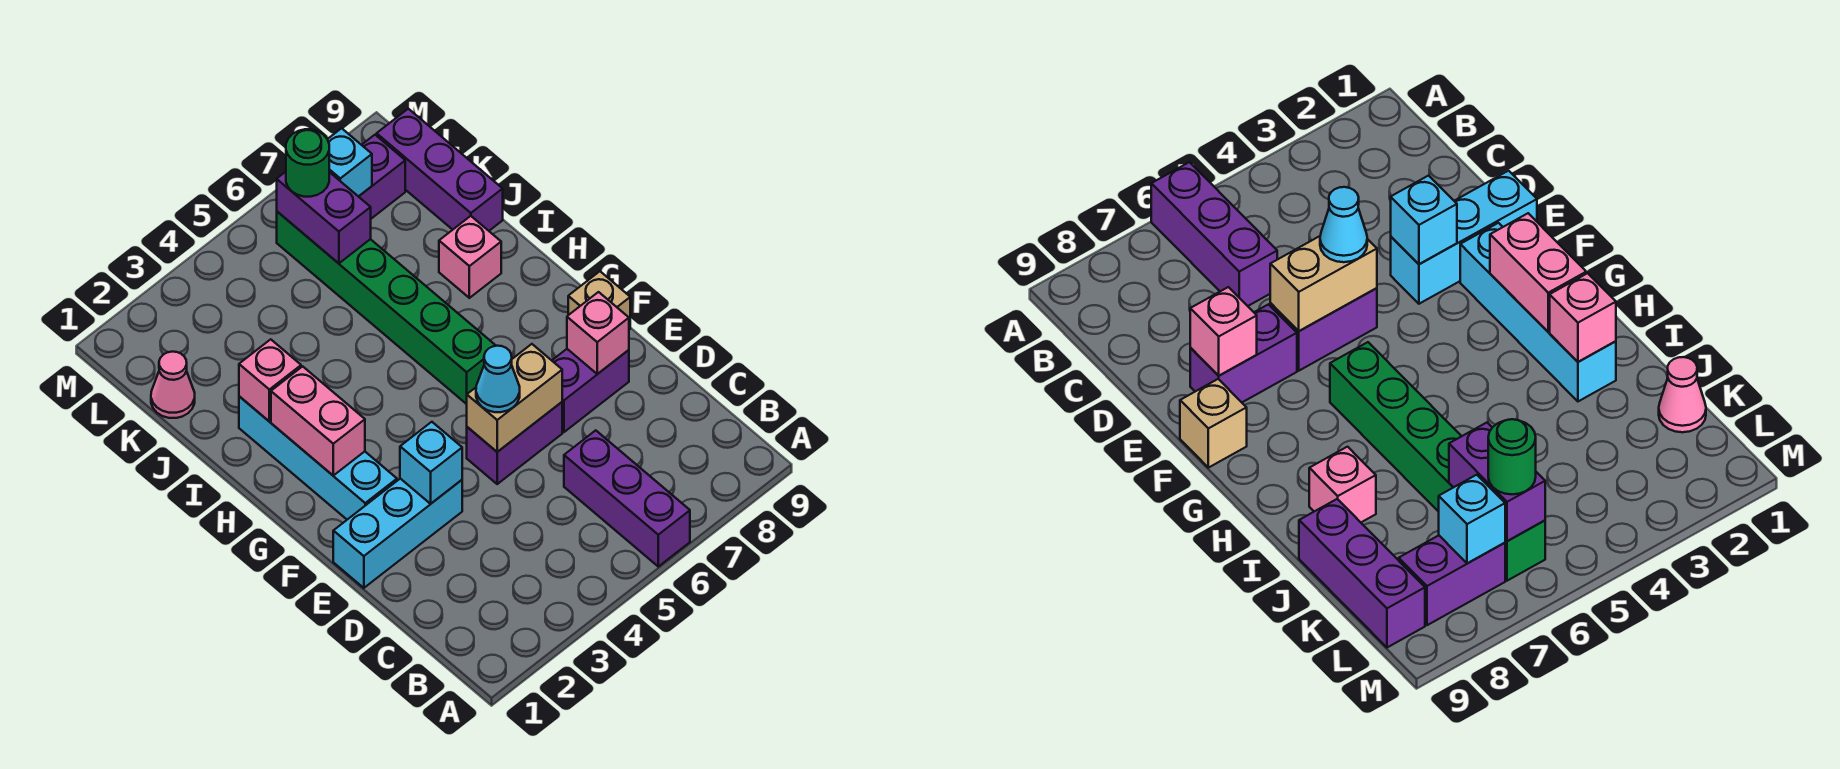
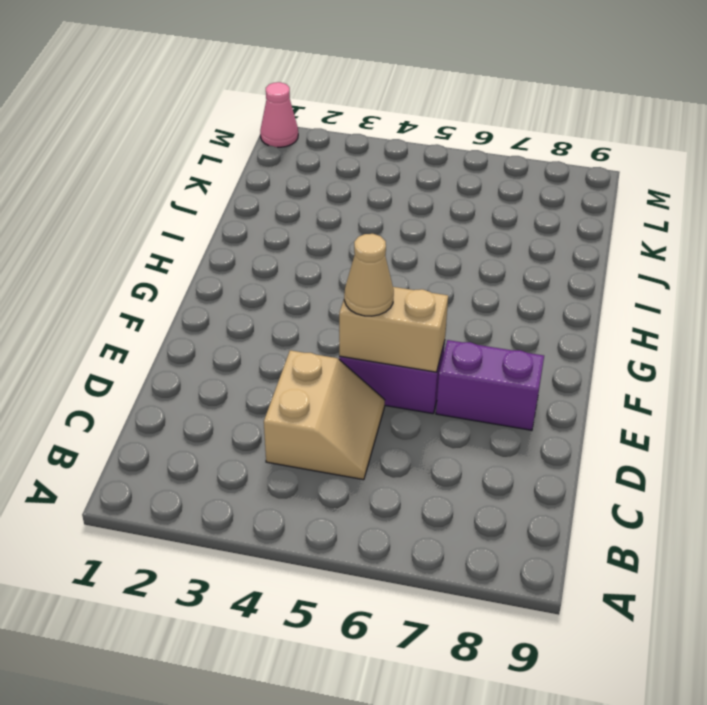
tan slope C4:D5 level 1 top 4 -> none
tan cone E5 level 3 -> cyan cone E5 level 3
pink cone M1 level 1 -> pink cone K1 level 1
none -> purple brick A6:C6 level 1
none -> cyan brick E1:E3 level 1
none -> cyan brick F2:I2 level 1

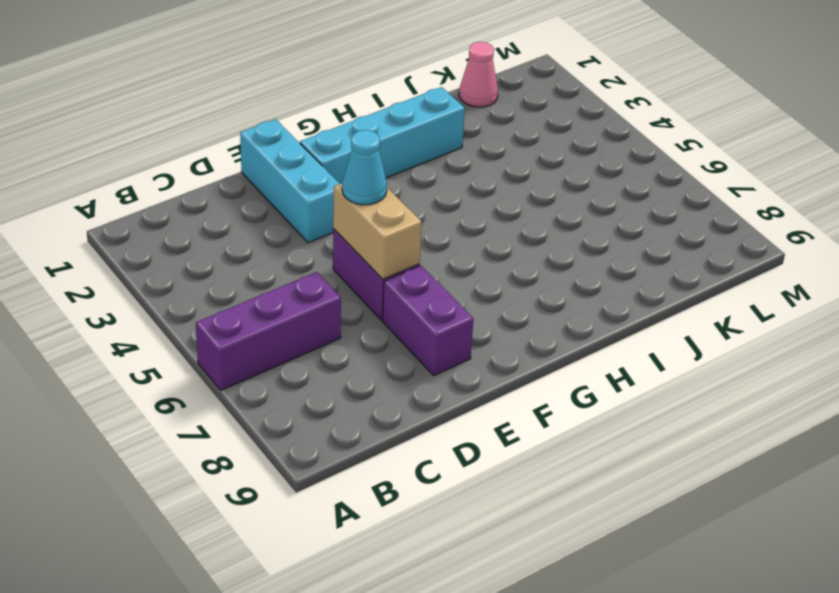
none -> tan brick F9 level 1
none -> green brick G6:L6 level 1
none -> pink brick I8 level 1

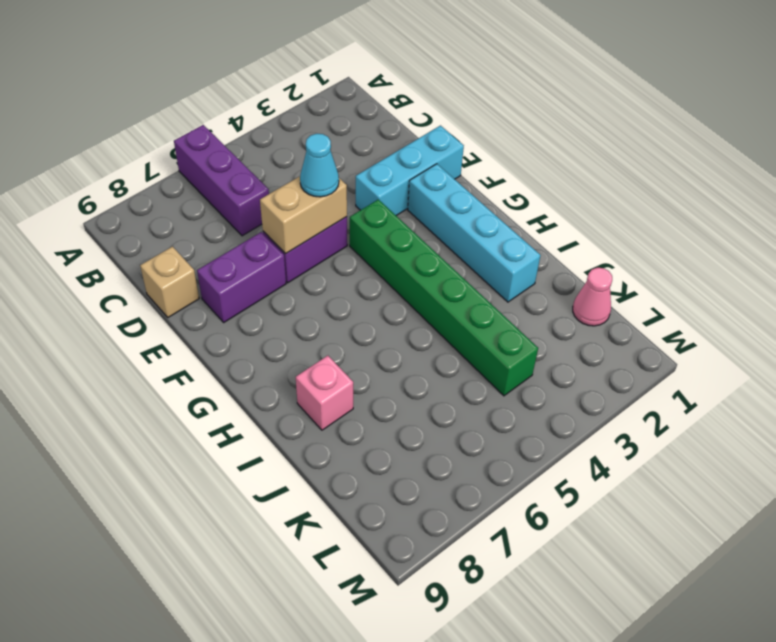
tan brick D9 level 1 -> tan brick F9 level 1
green brick F4:K4 level 1 -> green brick G6:L6 level 1
none -> purple brick J9:L9 level 1
none -> purple brick L7:L8 level 1
none -> cyan brick E3 level 2

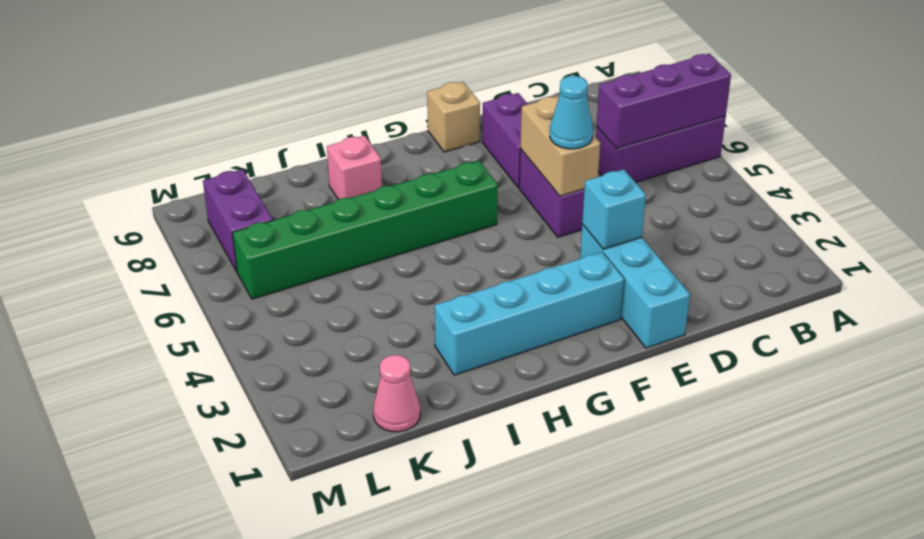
purple brick A6:C6 level 2 -> purple brick J9:L9 level 1
none -> pink brick E8 level 2
none -> pink brick G2:H2 level 2
none -> pink brick I2 level 2

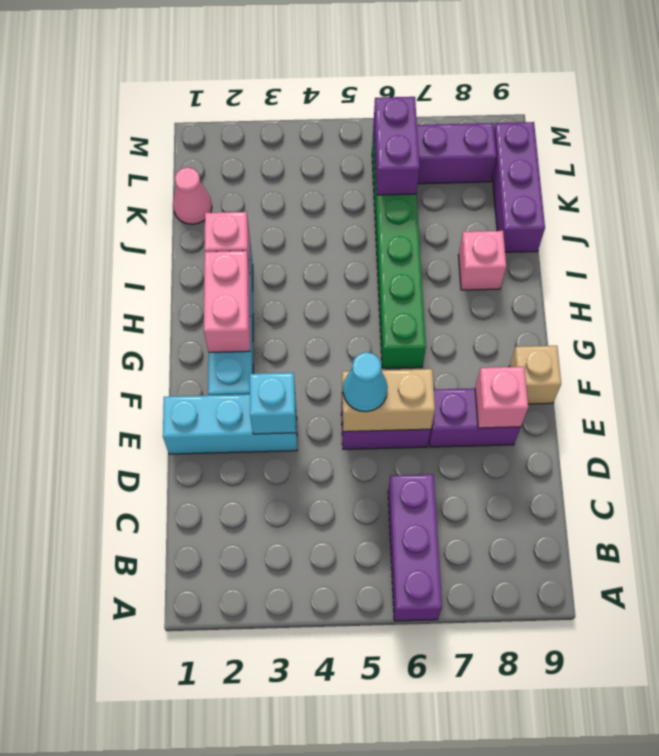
none -> cyan brick L7 level 2
none -> green round brick L6 level 3

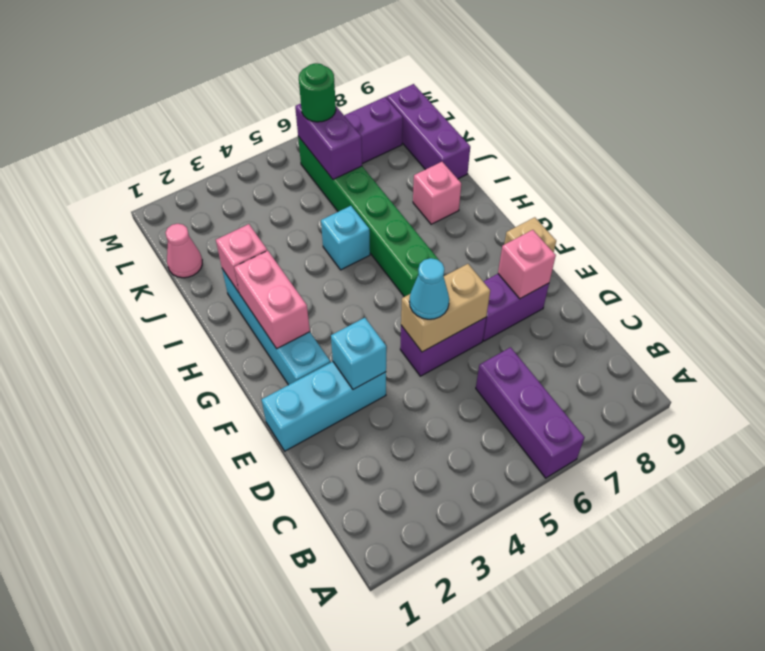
cyan brick I5 level 1 -> cyan brick L7 level 2

